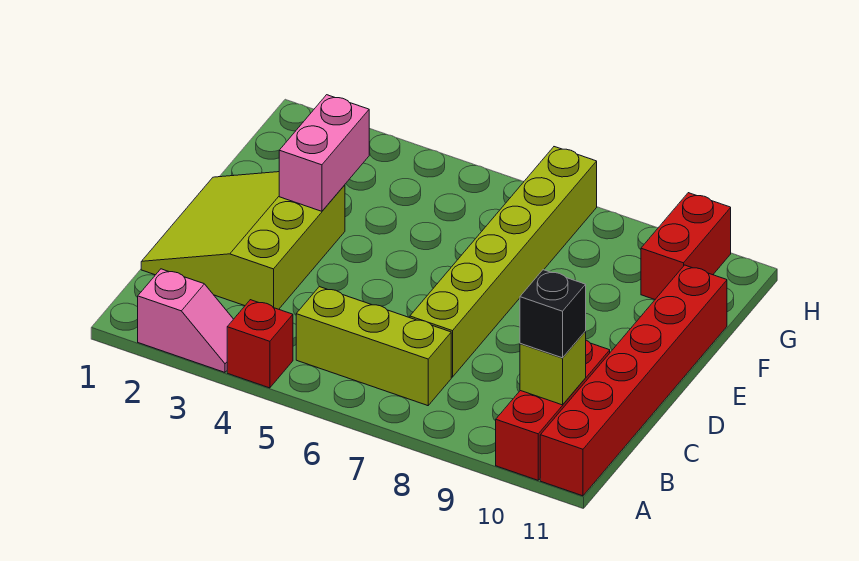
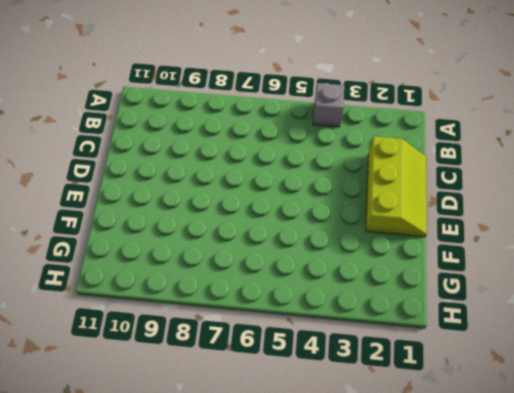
grey brick A4 level 1 -> red brick A4 level 1
lime slope C1:E2 level 1 top 2 -> lime slope C1:E3 level 1 top 3
none -> pink slope A2:A3 level 1 top 2
none -> red brick A10:C10 level 1

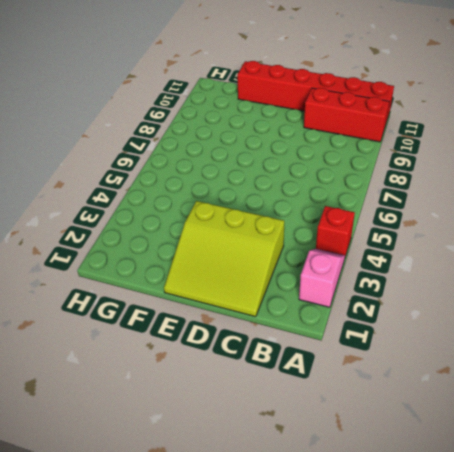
none -> lime brick B5:B7 level 1
none -> lime brick C7:H7 level 1

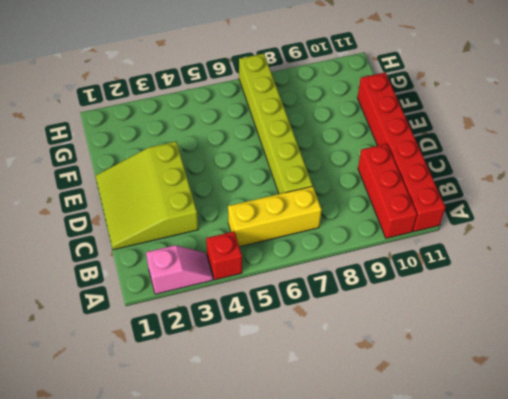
yellow brick B5:B7 level 1 -> lime brick B5:B7 level 1
none -> red brick G10:H10 level 1
none -> lime brick B10 level 2

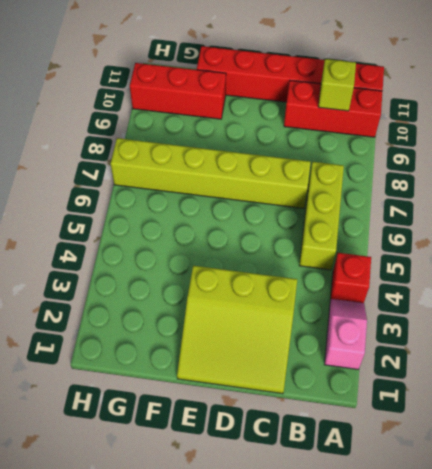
red brick F10:H10 level 1 -> red brick G10:H10 level 1
none -> pink brick E3:F3 level 2
none -> black brick B10 level 3

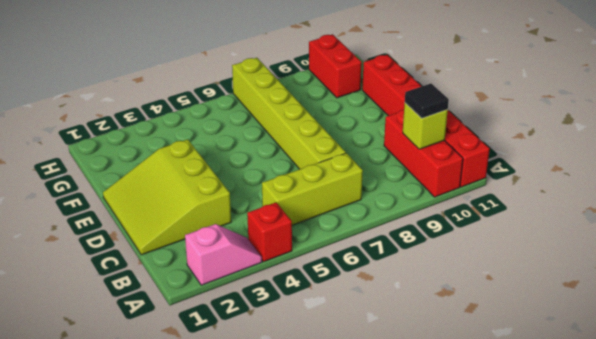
black tile B10 level 3 -> black brick B10 level 3
none -> pink brick E3:F3 level 2

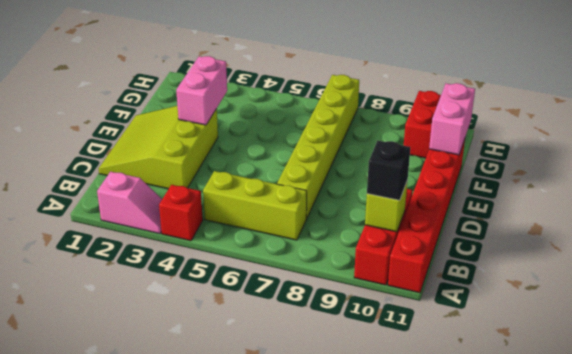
pink brick F11:G11 level 2 -> none

